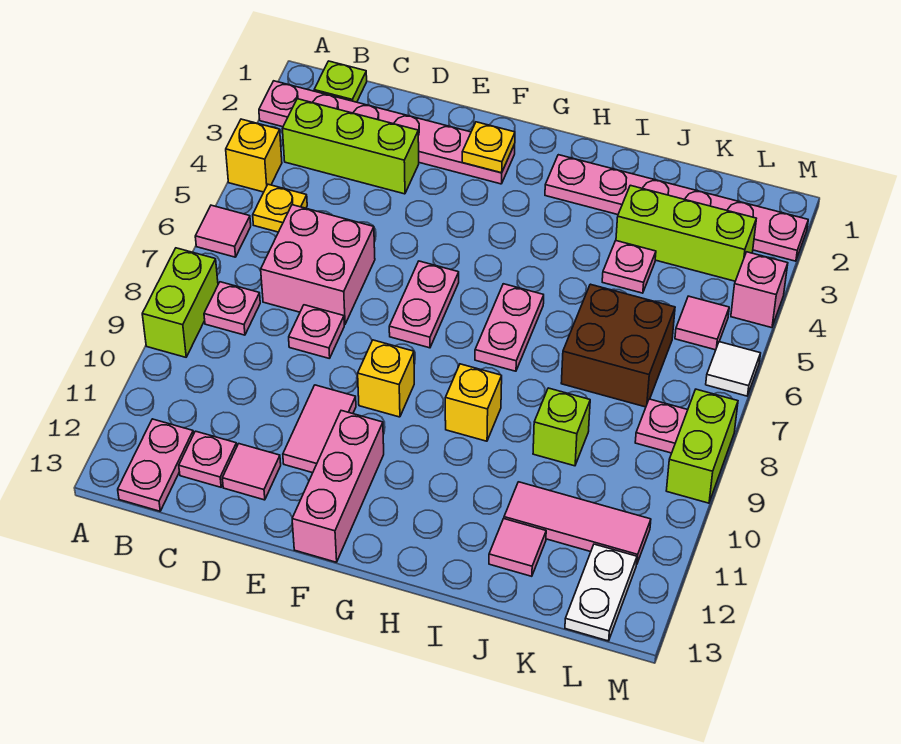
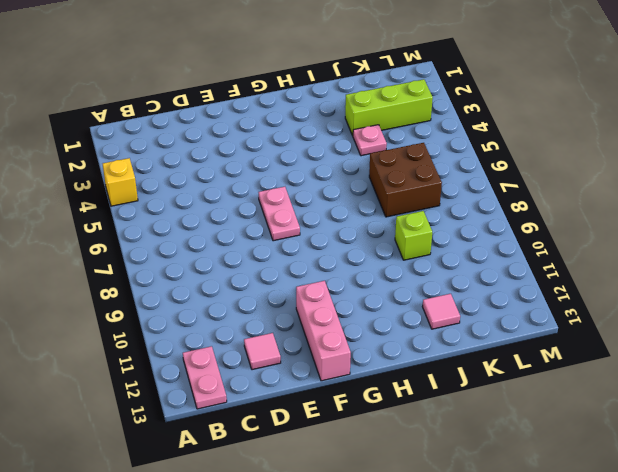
none -> pink plate A2:F2 level 1
none -> pink tile A6 level 1
none -> lime brick A8:A9 level 1
none -> lime plate B1 level 1

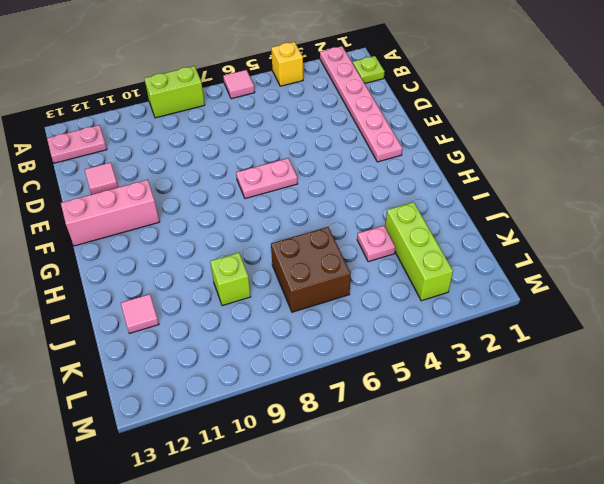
none -> lime brick B3:D3 level 1
none -> yellow plate B5 level 1
none -> pink plate B8 level 1
none -> pink brick C6:D7 level 1

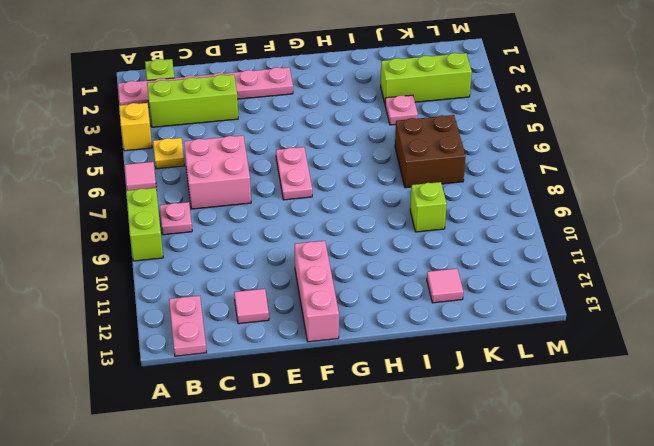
none -> pink plate C12 level 1
none -> pink plate D8 level 1
none -> pink tile E10:E11 level 1
none -> yellow brick F9 level 1

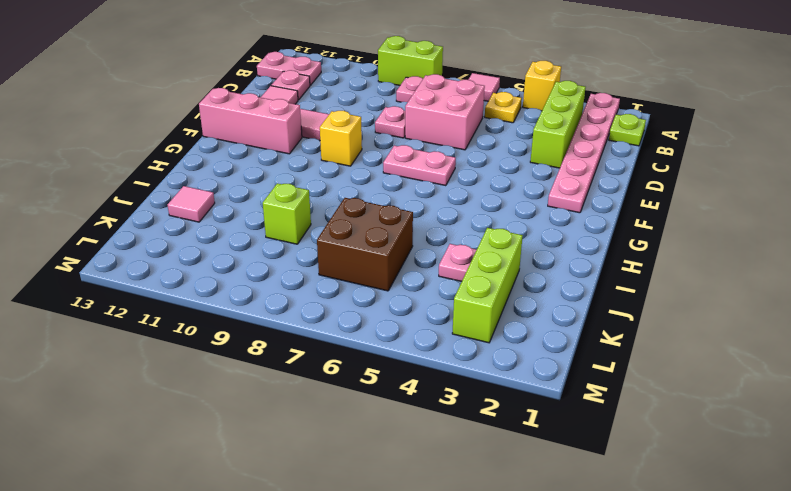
none -> pink plate H2:M2 level 1
none -> pink plate H6:H7 level 1
none -> yellow brick H9 level 1
none -> pink tile J11:L11 level 1

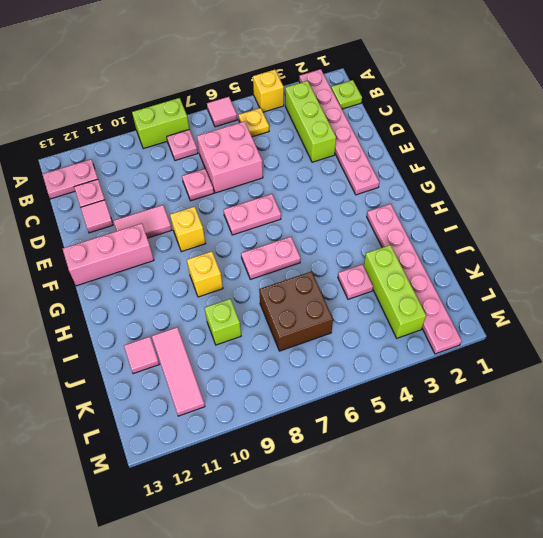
none -> pink tile L5 level 1
none -> pink plate L8 level 1
none -> white plate L12:L13 level 1
none -> pink brick M4 level 1

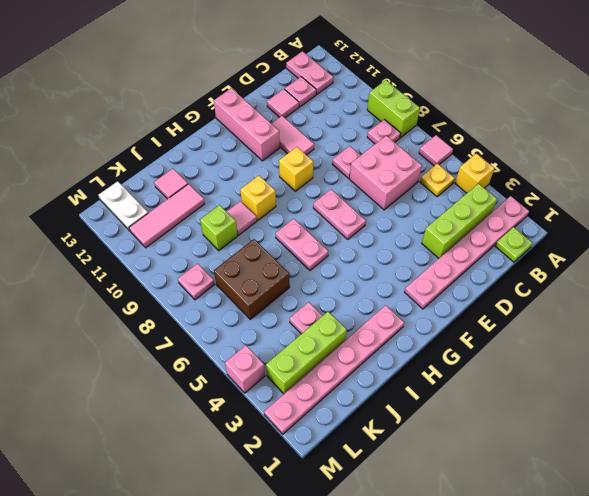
pink tile I9 level 1 -> pink tile L5 level 1
none -> white tile M6 level 1
none -> lime brick M8:M9 level 1
none -> yellow plate F2 level 2

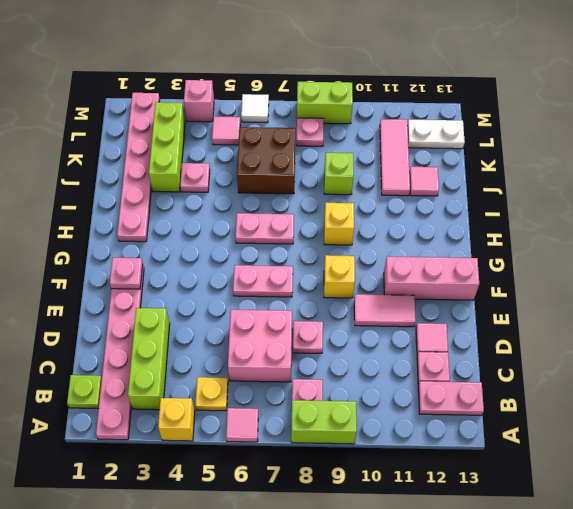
pink plate F2 level 2 -> yellow plate F2 level 2

